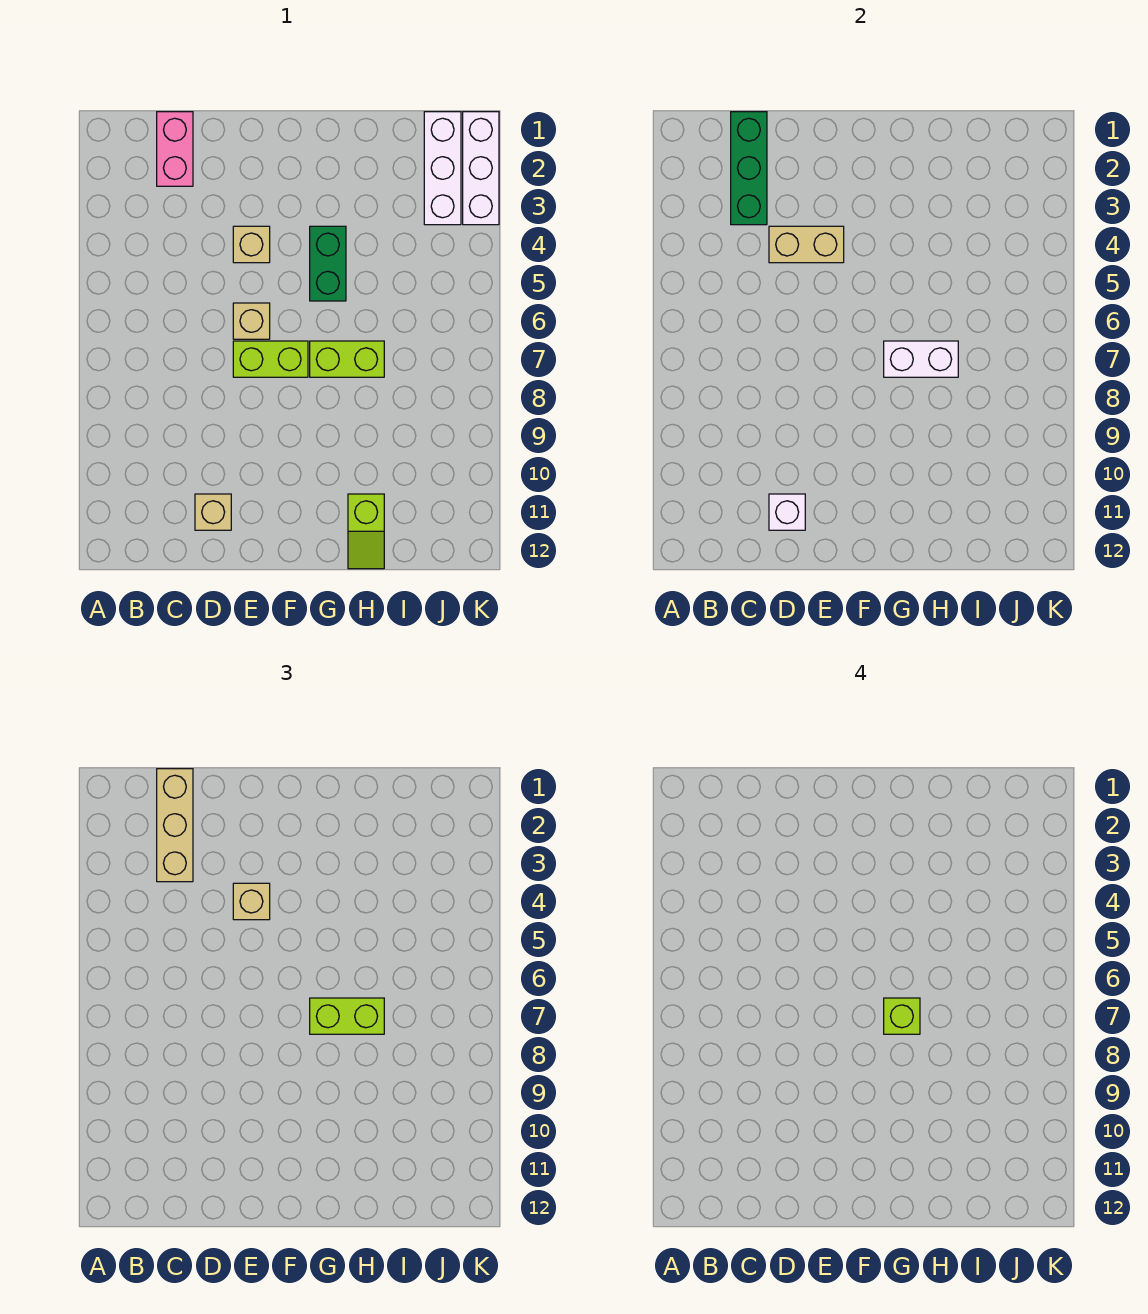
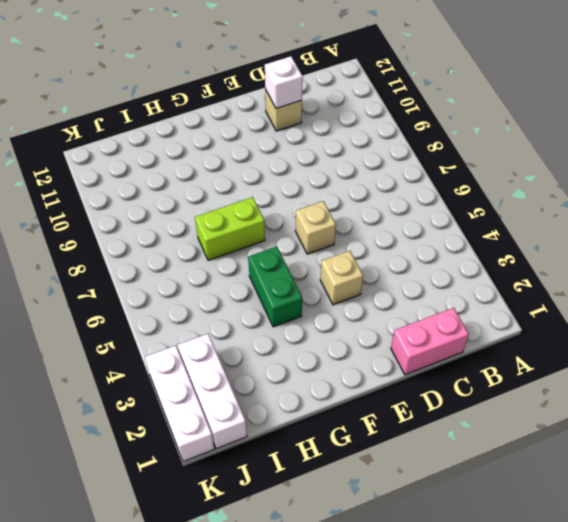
pink brick C1:D1 level 1 -> pink brick C1:C2 level 1
none -> lime brick E7:F7 level 1
none -> lime slope H11:H12 level 1 top 11
none -> green brick C1:C3 level 2

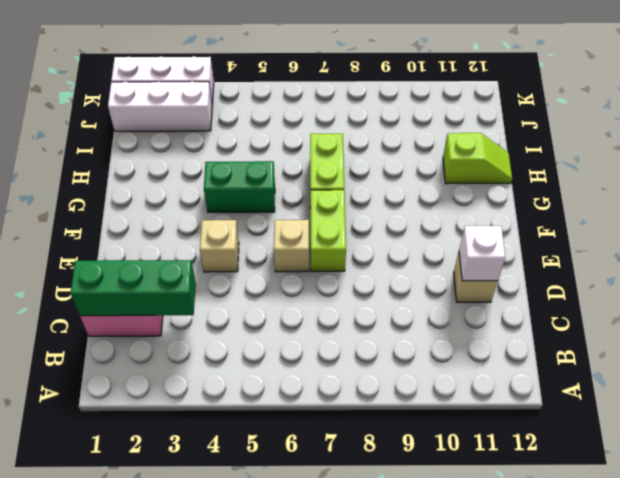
none -> tan brick D4:E4 level 2
none -> white brick G7:H7 level 2
none -> tan brick C1:C3 level 3

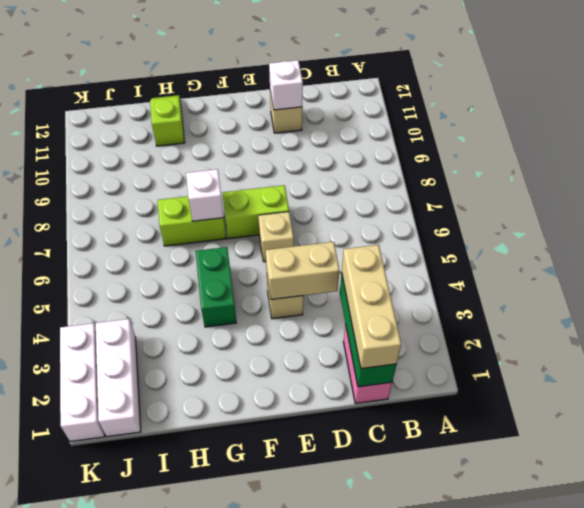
white brick G7 level 2 -> white brick G7:H7 level 2
none -> tan brick E4 level 3
none -> lime brick G7:H7 level 3
none -> lime brick G7 level 4

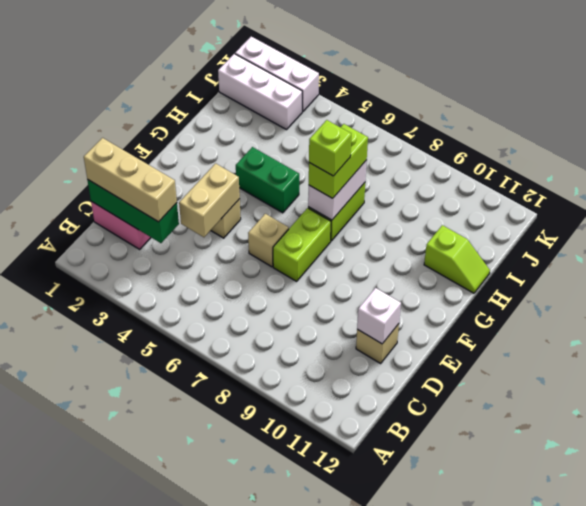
none -> tan brick E4 level 3

